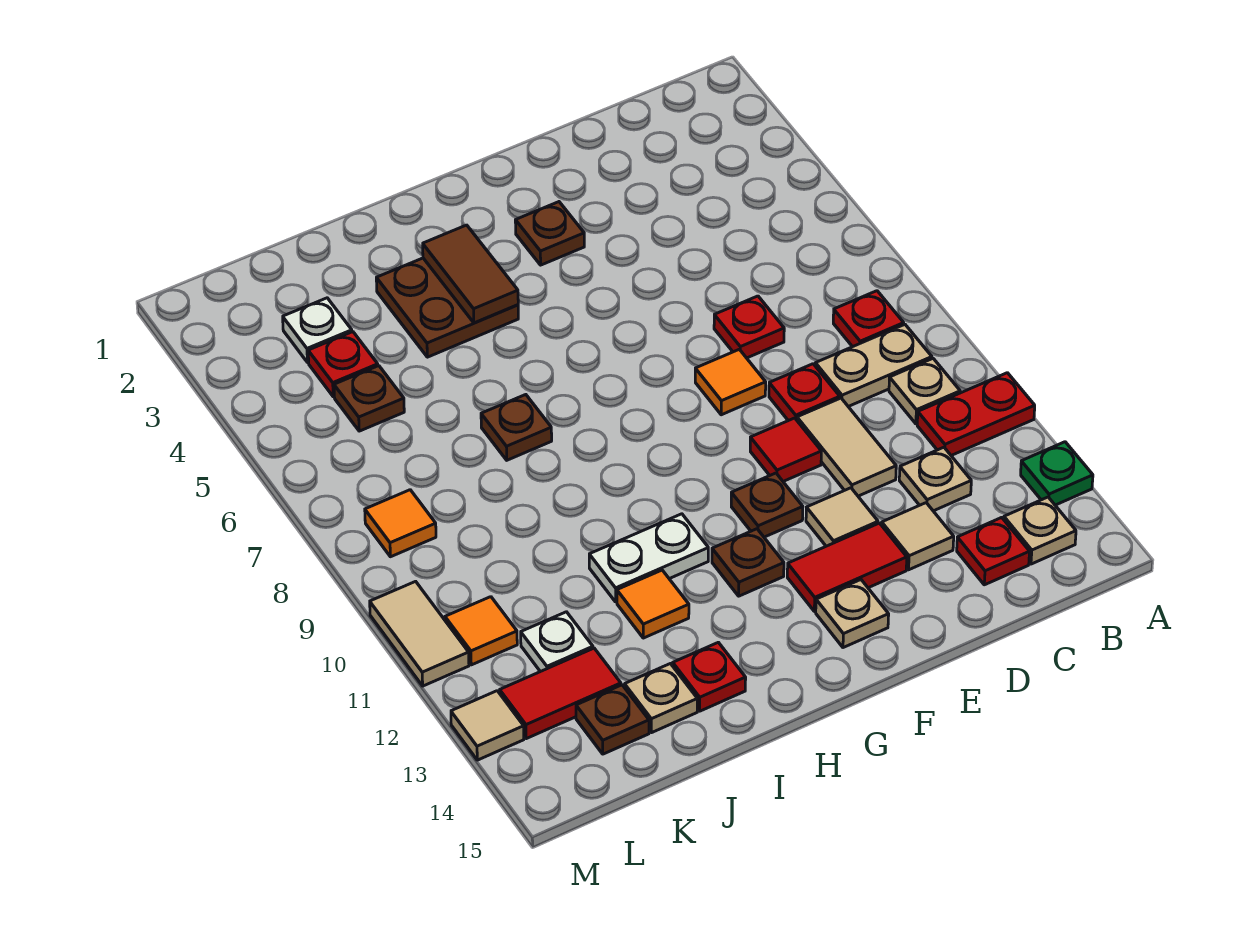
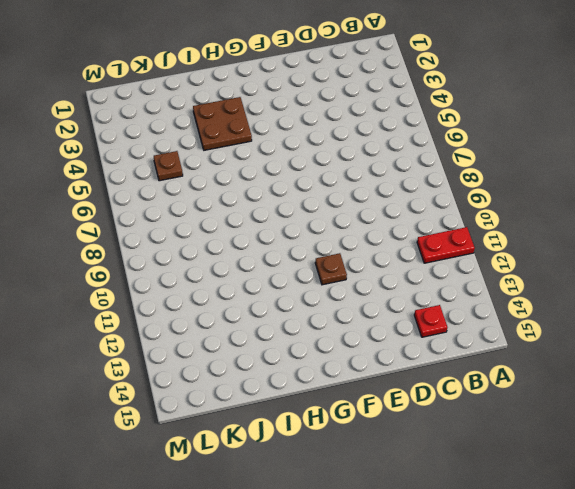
none -> green plate A13 level 1
none -> red plate B8 level 1
none -> tan plate B9:C9 level 1
none -> tan plate B10 level 1

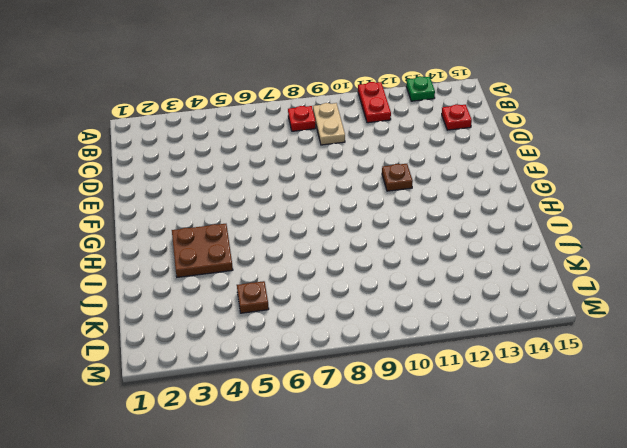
none -> tan plate B10 level 1
none -> tan plate B14 level 1
none -> tan plate C12 level 1
none -> red plate D7 level 1

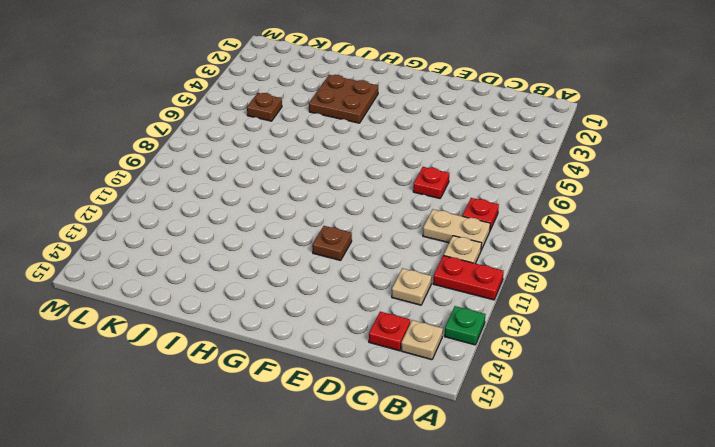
none -> red plate D9 level 1
none -> tan tile D10:D11 level 1
none -> tan tile D13 level 1
none -> orange tile E8 level 1

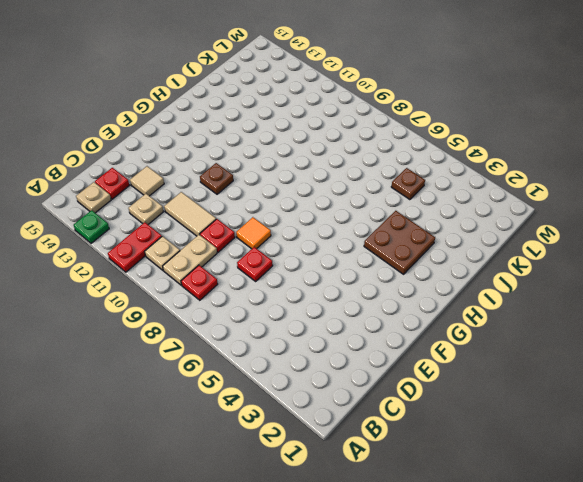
none -> red tile E10 level 1
none -> tan tile E12 level 1
none -> red tile E13:F13 level 1
none -> brown plate F3 level 1

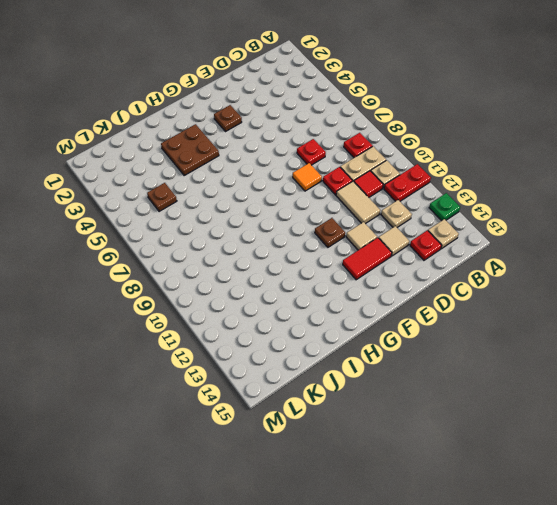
red tile C10 level 1 -> red tile E10 level 1
none -> tan plate F14 level 1
none -> brown plate G12 level 1
none -> white plate H11:I11 level 1
none -> brown plate I7 level 1

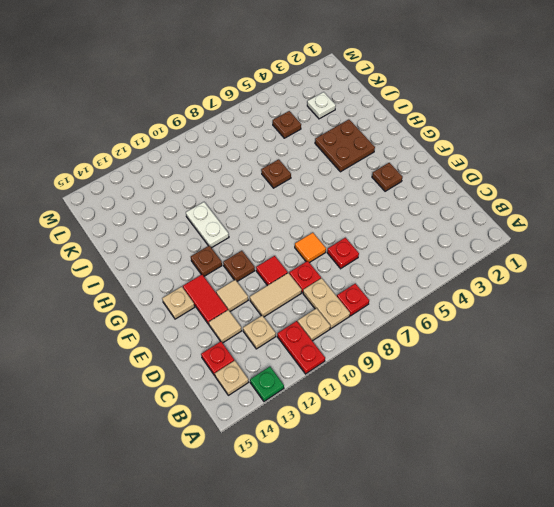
none -> orange tile I12 level 1
none -> red plate I14 level 1
none -> tan plate J14 level 1
none -> red plate K4 level 1

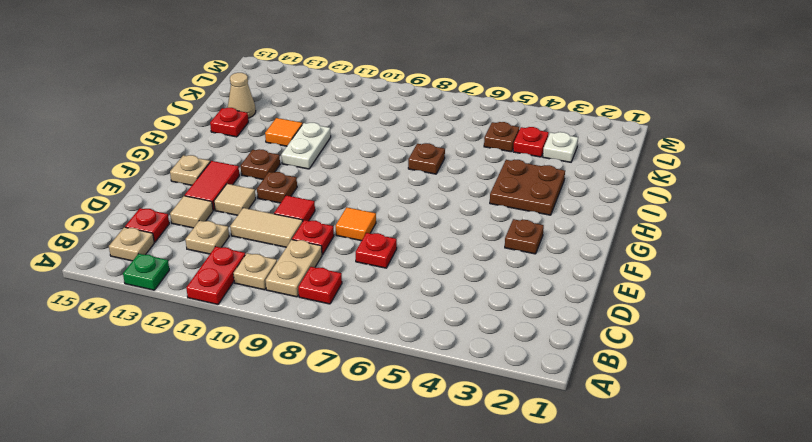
tan cone J14 level 1 -> tan plate J14 level 1
none -> white plate K12 level 1
none -> red tile K13:L13 level 1
none -> brown plate K14 level 1
none -> orange tile L8 level 1

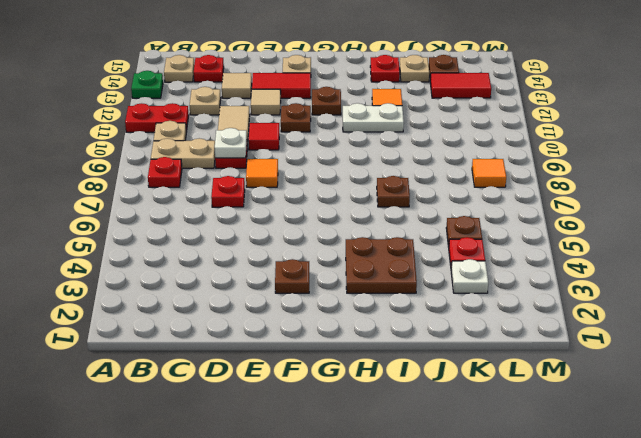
white plate D9 level 2 -> white plate K12 level 1
none -> orange tile L11 level 1
none -> tan tile M10:M11 level 1
none -> tan tile M13 level 1
none -> brown tile H3:H4 level 2

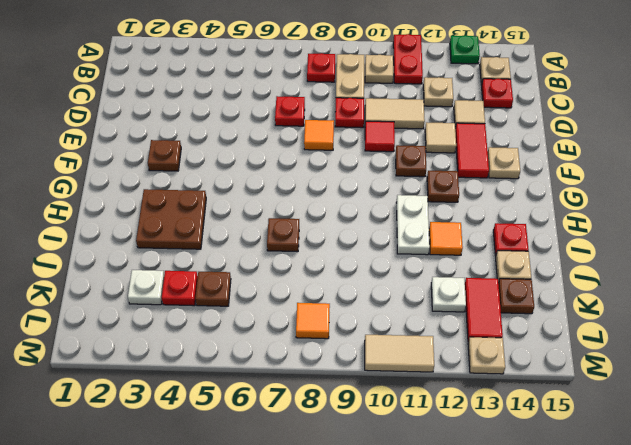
tan plate M13 level 1 -> tan tile M13 level 1
none -> orange tile L11 level 1
none -> brown tile H3:H4 level 2

